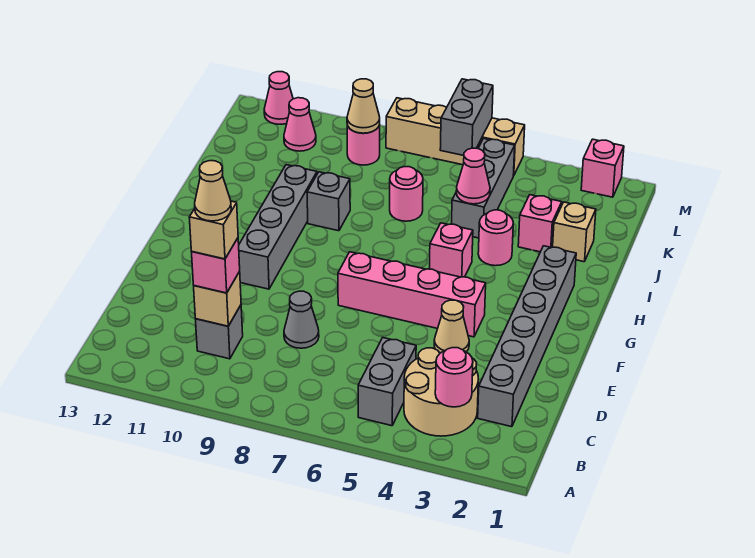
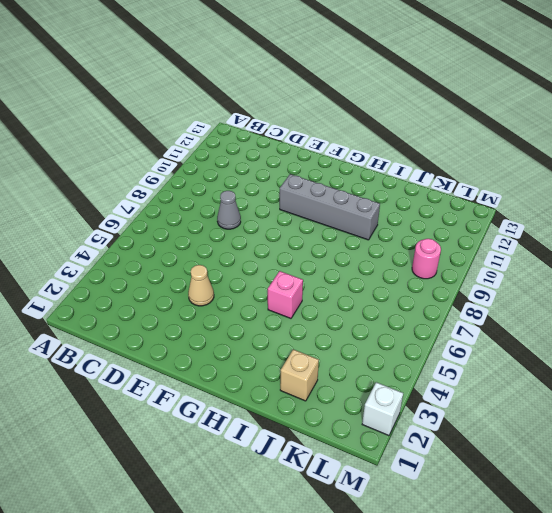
white brick M2 level 1 -> pink brick M2 level 1
none -> tan round brick B3:C4 level 1
none -> grey brick B5:C5 level 1
none -> grey brick C2:H2 level 1

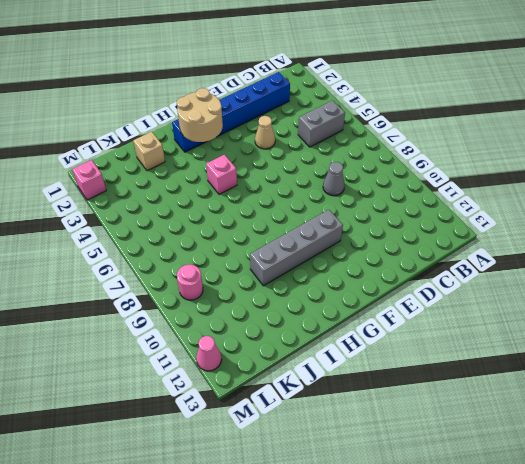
blue brick C2:H2 level 1 -> grey brick C2:H2 level 1
tan round brick G2:H3 level 2 -> tan round brick B3:C4 level 1
none -> grey brick C10 level 1
none -> pink brick F4:F7 level 1
none -> pink round brick I4 level 1

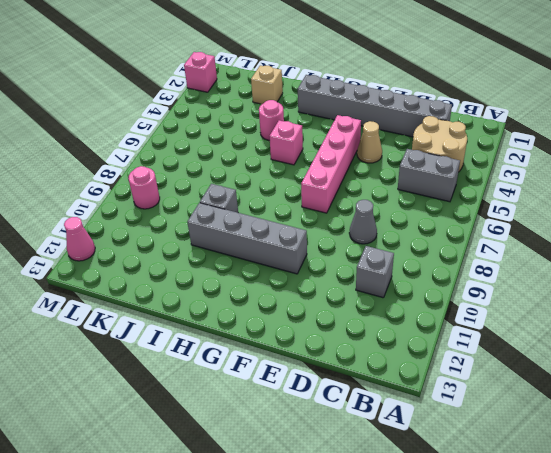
none -> pink brick J3 level 1
none -> grey brick J5:L5 level 1
none -> pink round brick J7 level 1

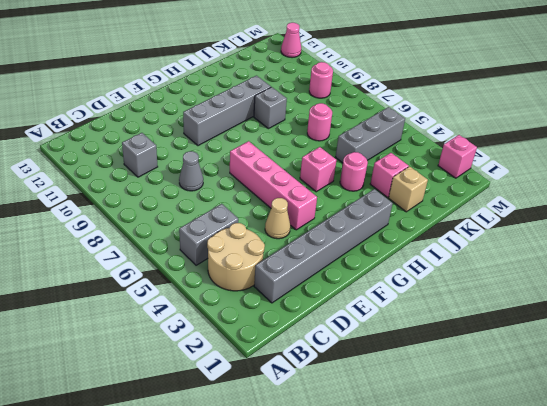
none -> pink cone L11 level 1
none -> tan brick M5:M8 level 1
none -> pink round brick B3 level 2

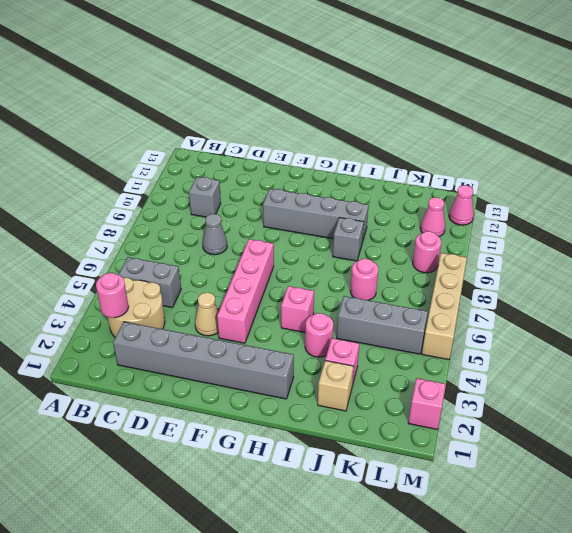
none -> tan brick C10 level 2
none -> pink cone J5 level 2
none -> grey brick L6:M6 level 2

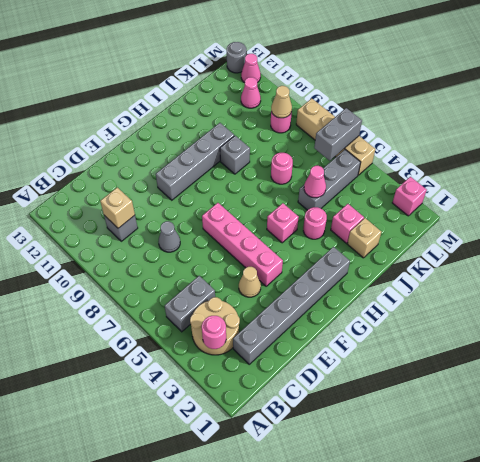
grey round brick M13 level 1 -> none
none -> pink brick C10 level 3
none -> tan brick C10 level 4
none -> tan cone C10 level 5

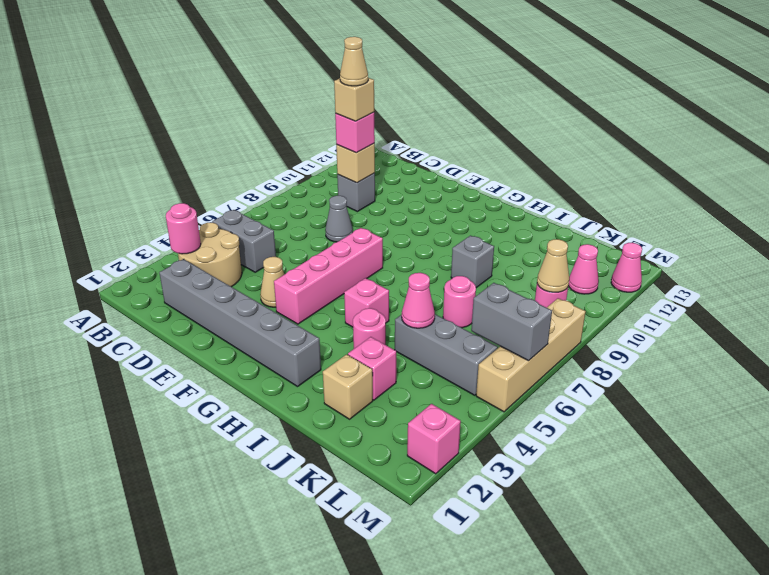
none -> grey brick F10:I10 level 1

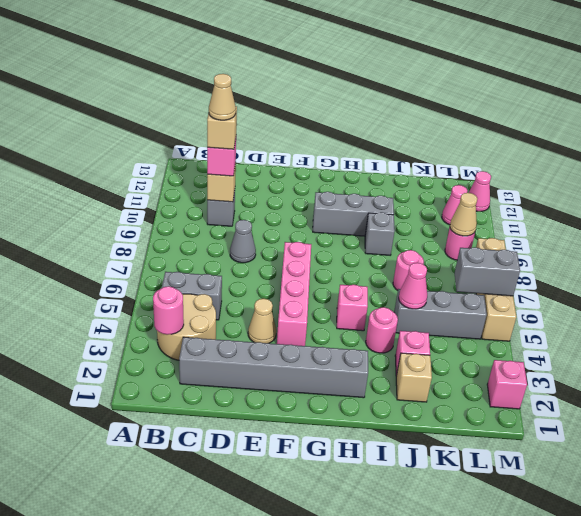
grey brick G10:I10 level 1 -> grey brick F10:I10 level 1

